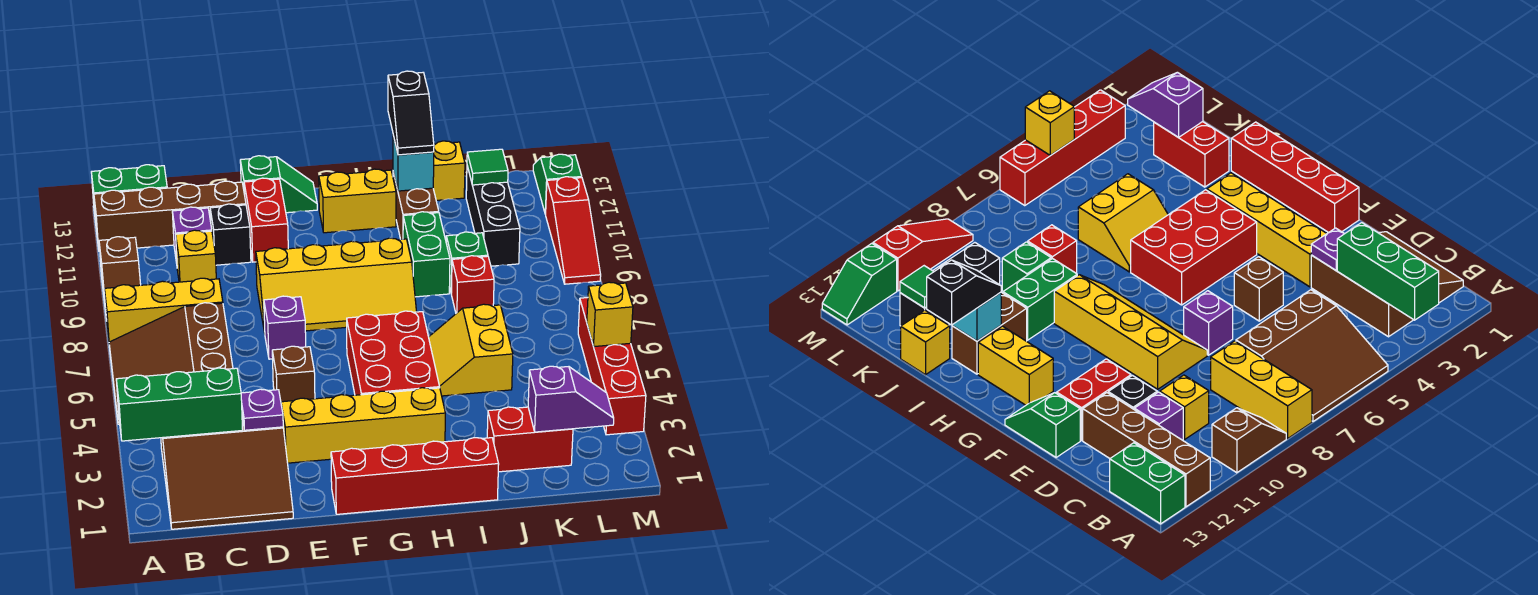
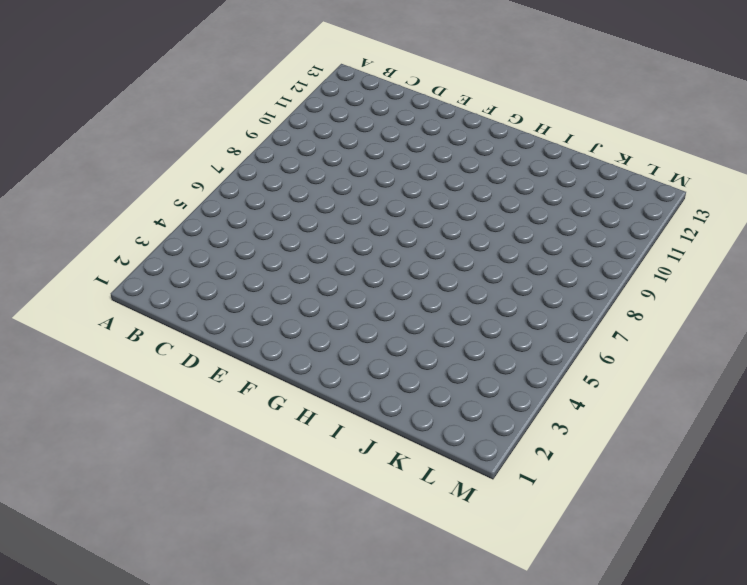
none -> brown slope A5:C7 level 1 top C
none -> yellow brick A8:C8 level 1
none -> brown slope A9:A10 level 1 top 10
none -> brown brick A12:D12 level 1

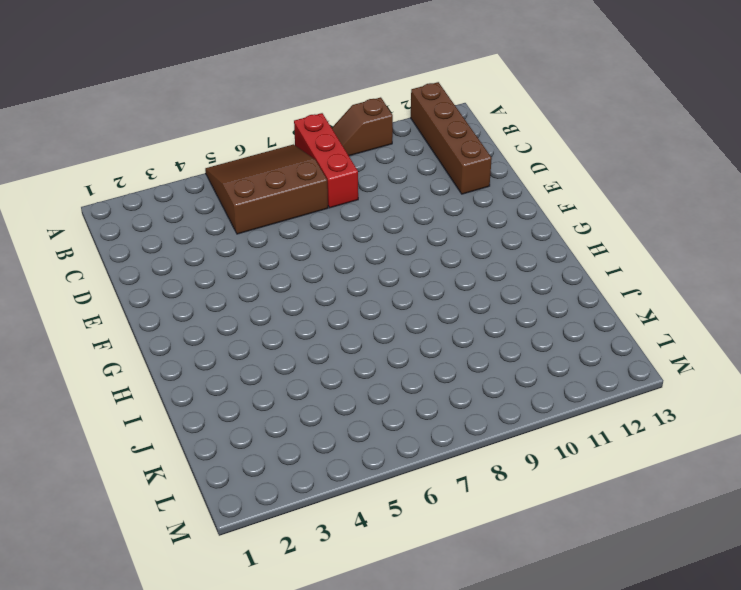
red brick A8:C8 level 1 -> yellow brick A8:C8 level 1
none -> green brick A13:B13 level 1
none -> brown slope B1:D3 level 1 top 3
none -> yellow brick C10 level 1
none -> purple brick C11 level 1

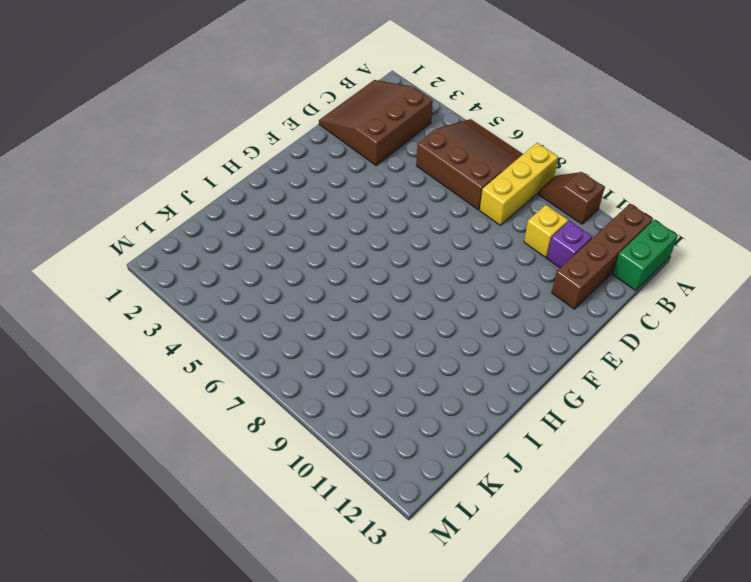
none -> black brick D11 level 1
none -> yellow brick E3:H3 level 1
none -> brown brick E5 level 1
none -> purple brick E7 level 1

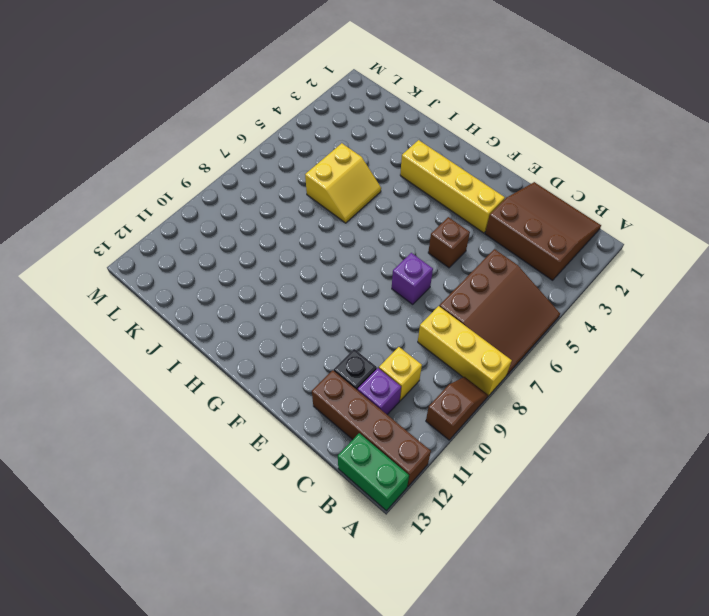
none -> yellow slope E8:H9 level 1 top 9
none -> red brick E11:E12 level 1
none -> green slope E13:F13 level 1 top E
none -> red brick F1:I1 level 1

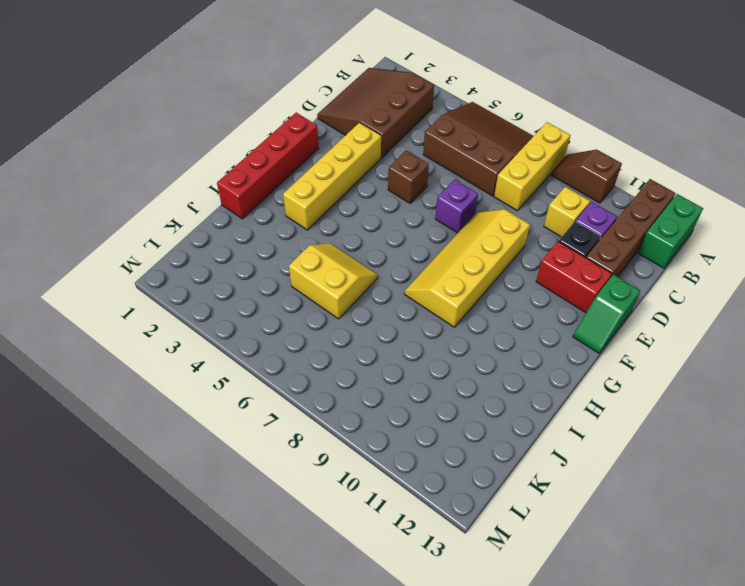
none -> red brick G4:H6 level 1
none -> yellow brick G12:H12 level 1
none -> green brick I9:I10 level 1
none -> brown brick I11:I12 level 1

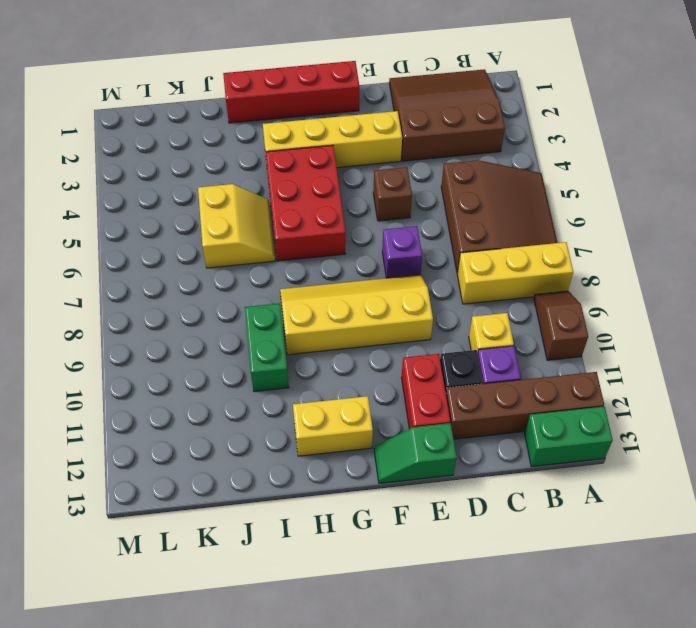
none -> brown brick I11:I12 level 1
none -> red brick J2:K2 level 1
none -> red brick J8 level 1
none -> green brick J9 level 1

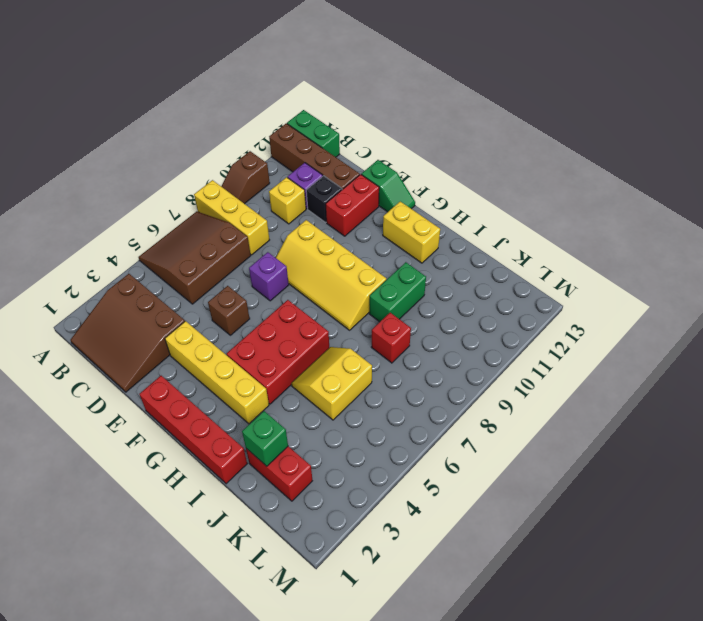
green brick J2 level 2 -> green brick J9 level 1
none -> brown brick I11:I12 level 1
none -> yellow brick J13 level 1
none -> black brick K10:K12 level 1
none -> red brick M3:M6 level 1

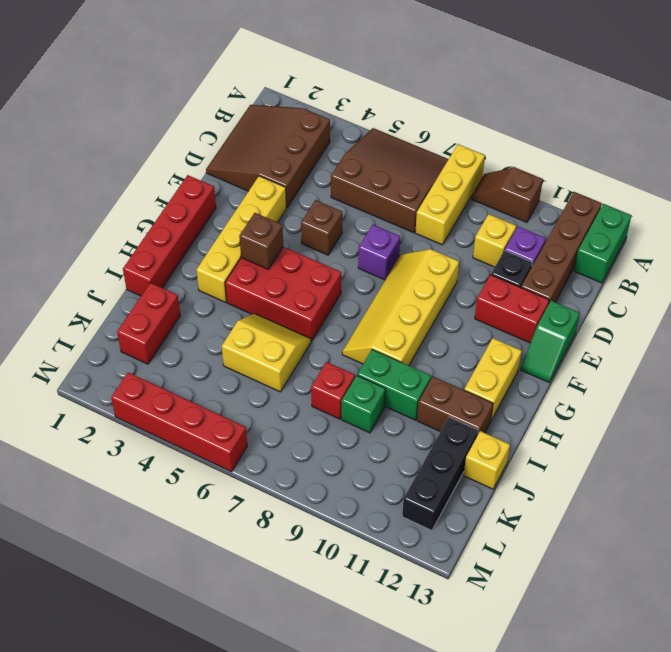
brown brick G4 level 2 -> none
black brick J12:L12 level 1 -> black brick K10:K12 level 1
none -> red slope M9:M11 level 1 top 11
none -> green slope M12:M13 level 1 top 12
none -> green brick A3:C3 level 2
none -> purple plate D3 level 2

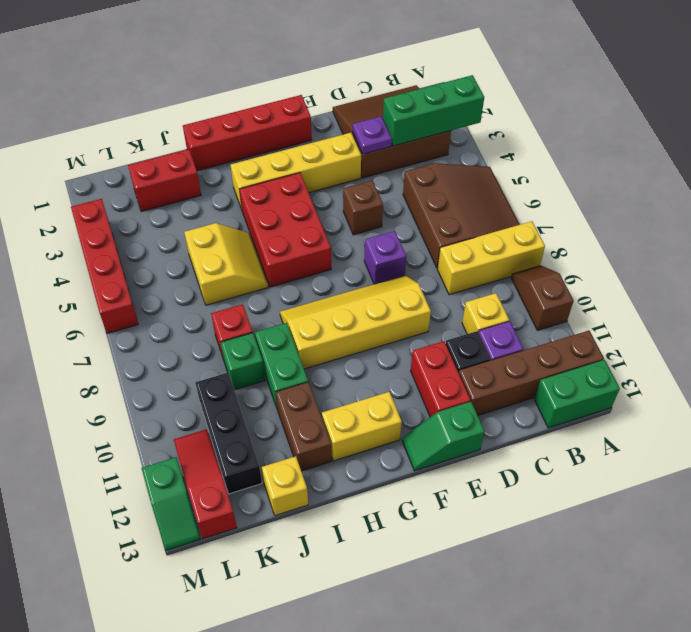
red slope L11:L13 level 1 top 13 -> red slope M9:M11 level 1 top 11
none -> cyan brick I12 level 2
none -> purple slope K2:L2 level 2 top K
none -> green tile K12 level 2
none -> yellow brick M5 level 2

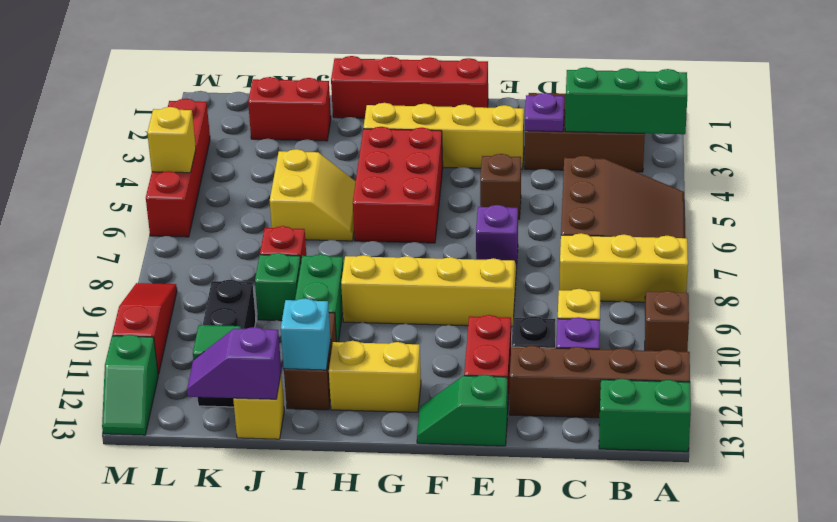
purple slope J13:K13 level 2 top J -> purple slope K2:L2 level 2 top K
none -> black slope I12:I13 level 3 top 13

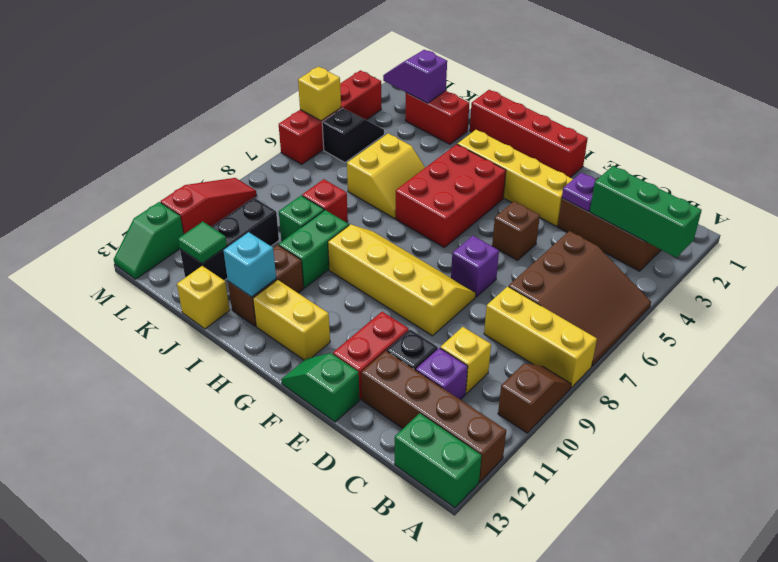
black slope L4:L5 level 1 top 5 -> black slope I12:I13 level 3 top 13

